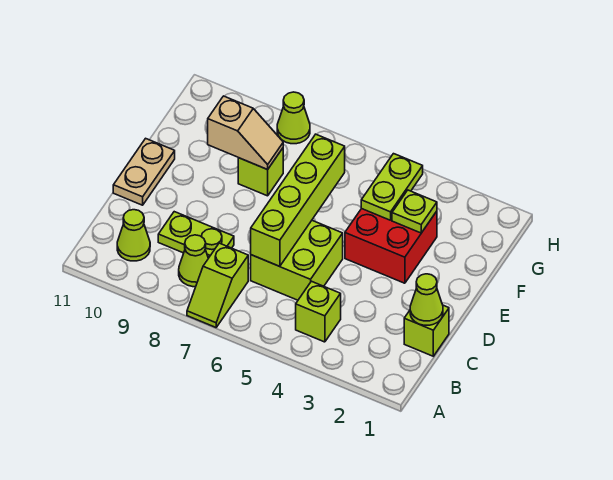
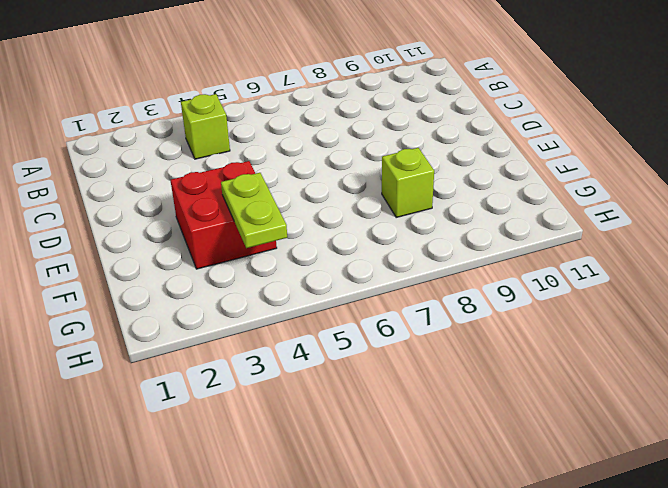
none -> lime slope A7:B7 level 1 top B
none -> lime cone B8 level 1
none -> lime cone B10 level 1

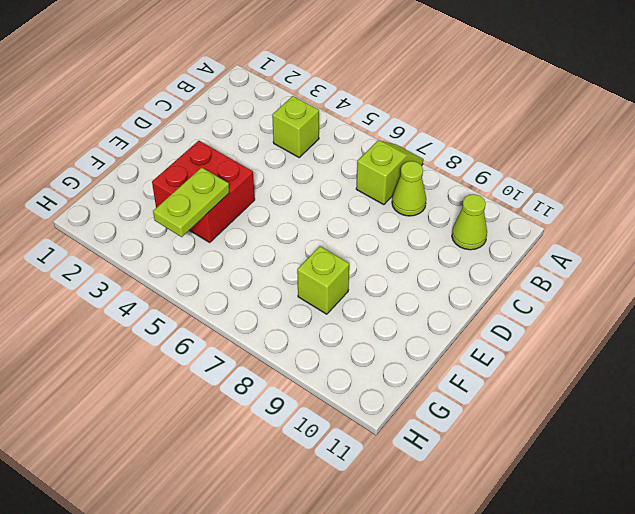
none -> lime brick C1 level 1
none -> lime brick C5:D6 level 1
none -> lime plate C8:C9 level 1

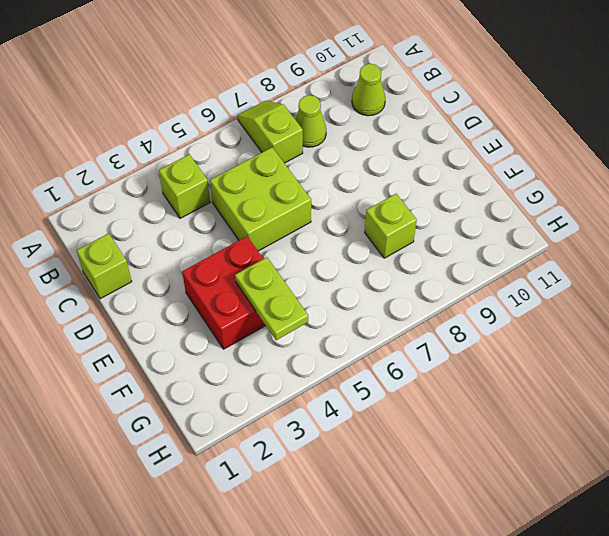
none -> lime plate C8:C9 level 1
none -> tan plate D11:E11 level 1
none -> lime cone H8 level 1

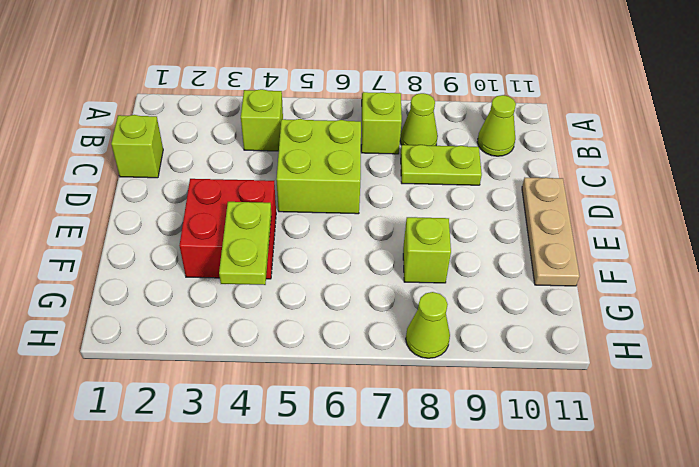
tan plate D11:F11 level 1 -> tan plate D11:E11 level 1
none -> lime cone C1 level 2
none -> lime brick C6:F6 level 2
none -> lime plate F3 level 2

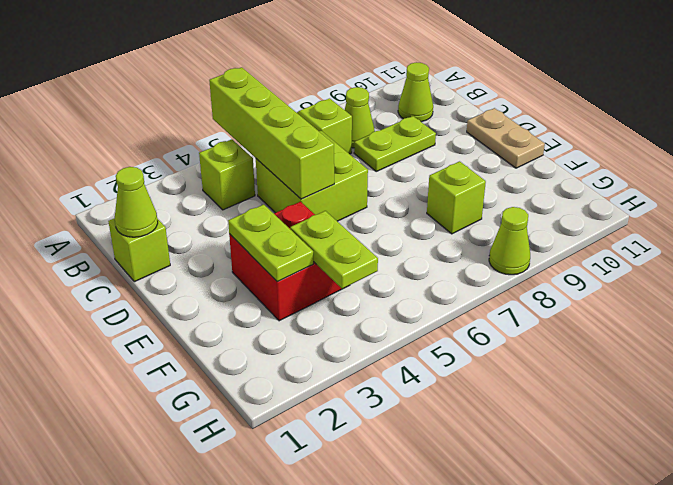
lime brick A5:D5 level 2 -> lime brick C6:F6 level 2
lime plate E3:F3 level 2 -> lime plate F3 level 2
none -> tan slope F8:F9 level 2 top 9

